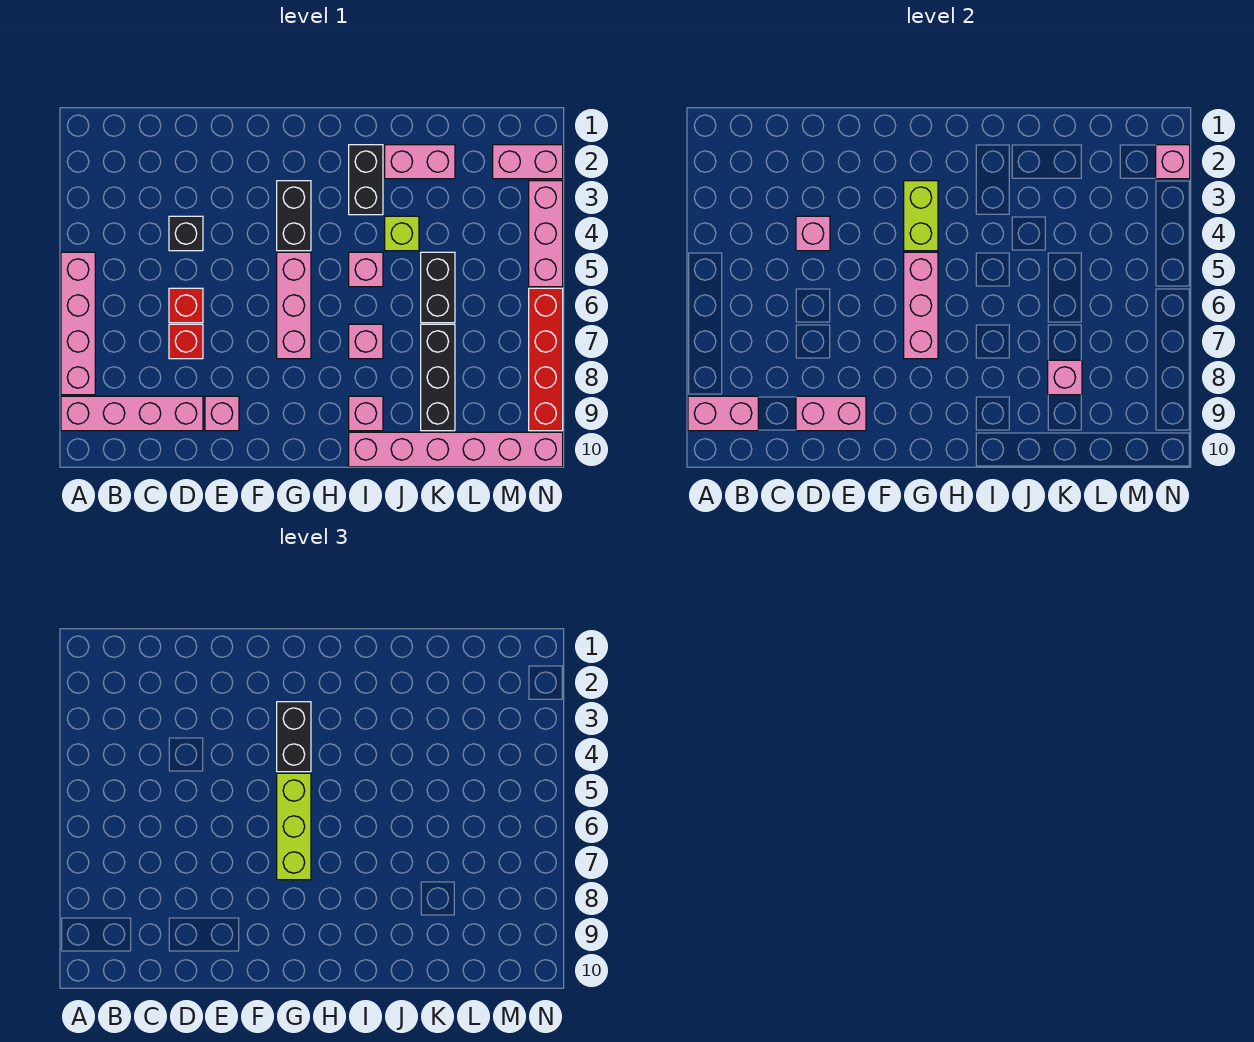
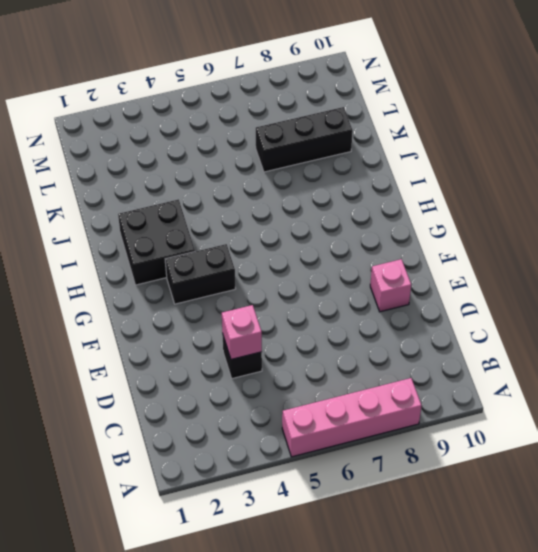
black brick H2:I3 level 1 -> black brick I2:I3 level 1
none -> pink brick A9:D9 level 1
none -> red brick D6 level 1
none -> red brick D7 level 1

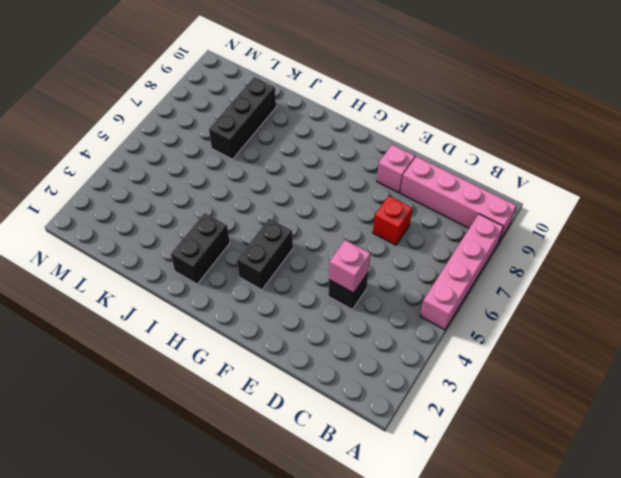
none -> red brick D6 level 1
none -> pink brick G5:G7 level 1
none -> pink brick I5 level 1

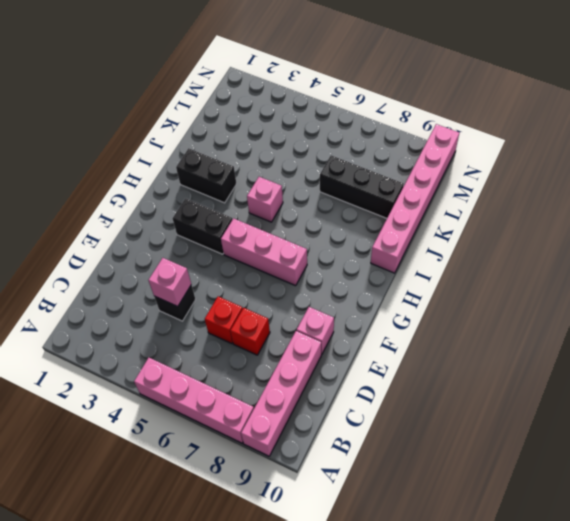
none -> pink brick I7 level 1
none -> pink brick I9 level 1
none -> pink brick J2:K2 level 1

